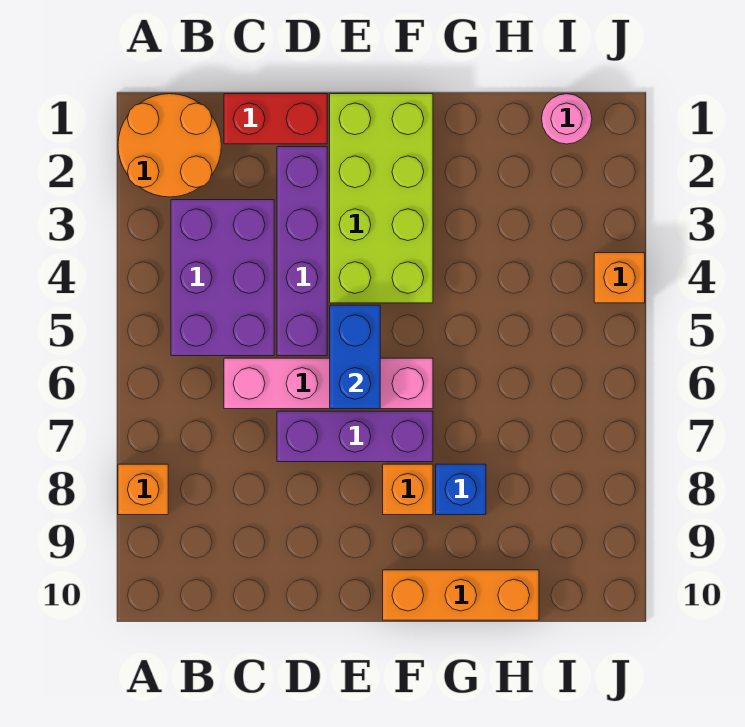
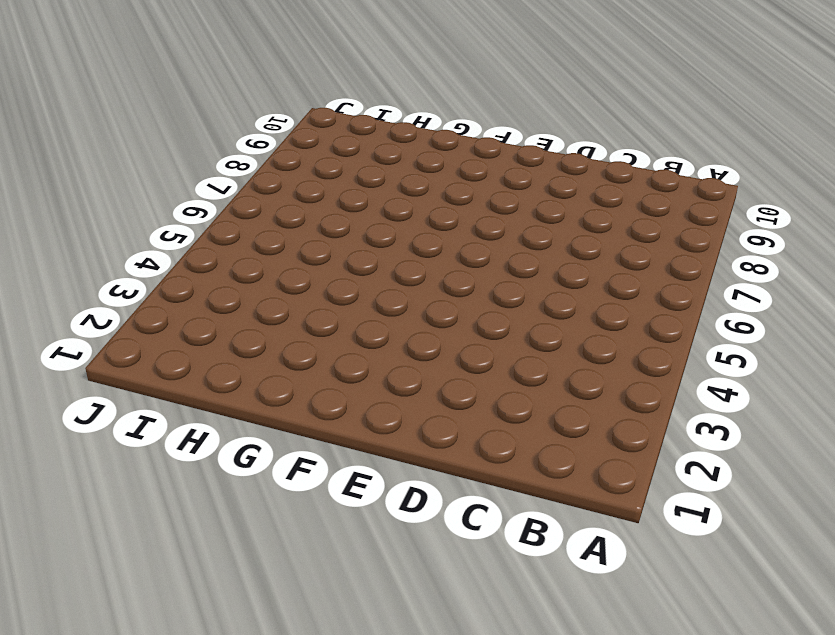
none -> orange round brick A1:B2 level 1
none -> orange brick A8 level 1
none -> purple brick B3:C5 level 1

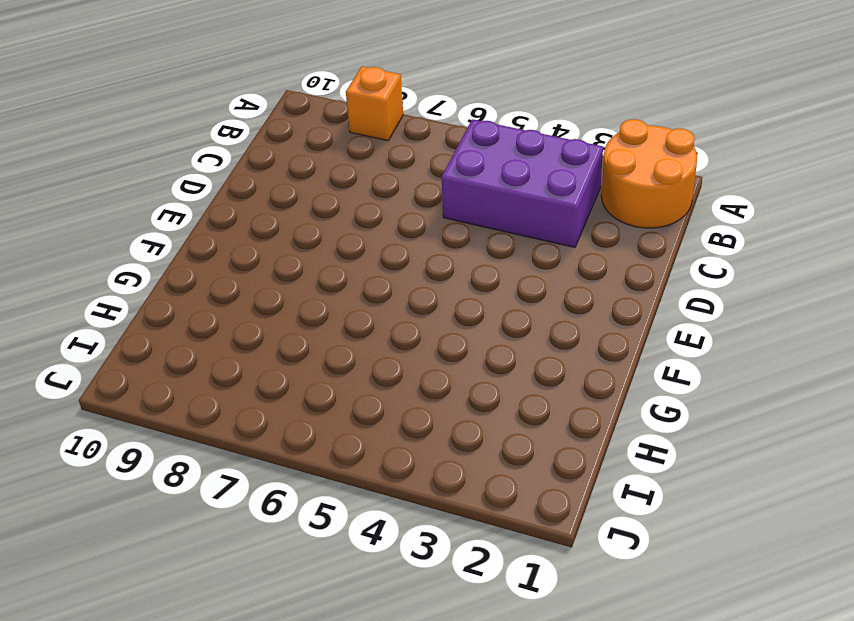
none -> red brick C1:D1 level 1
none -> pink brick C6:F6 level 1
none -> purple brick D2:D5 level 1

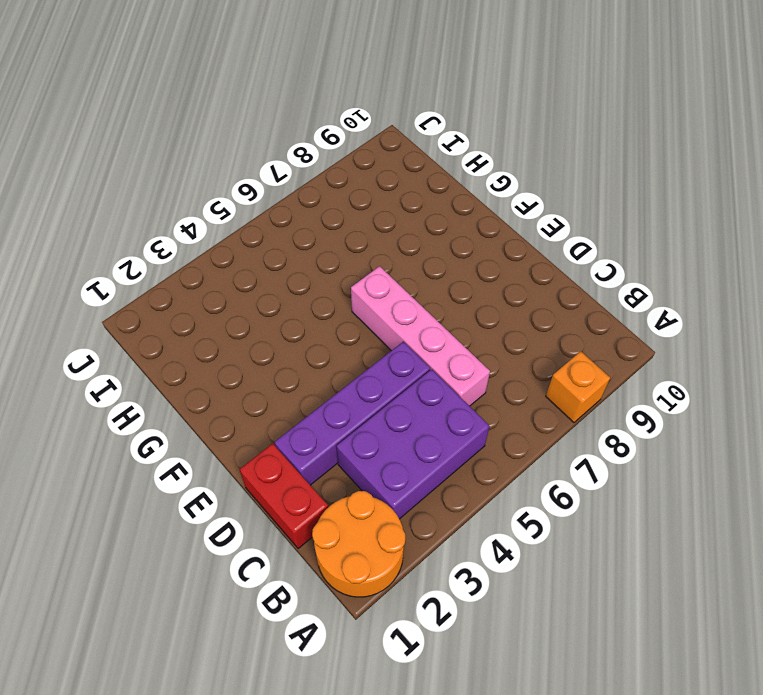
none -> purple brick D7:F7 level 1
none -> lime brick E1:F4 level 1
none -> orange brick F8 level 1

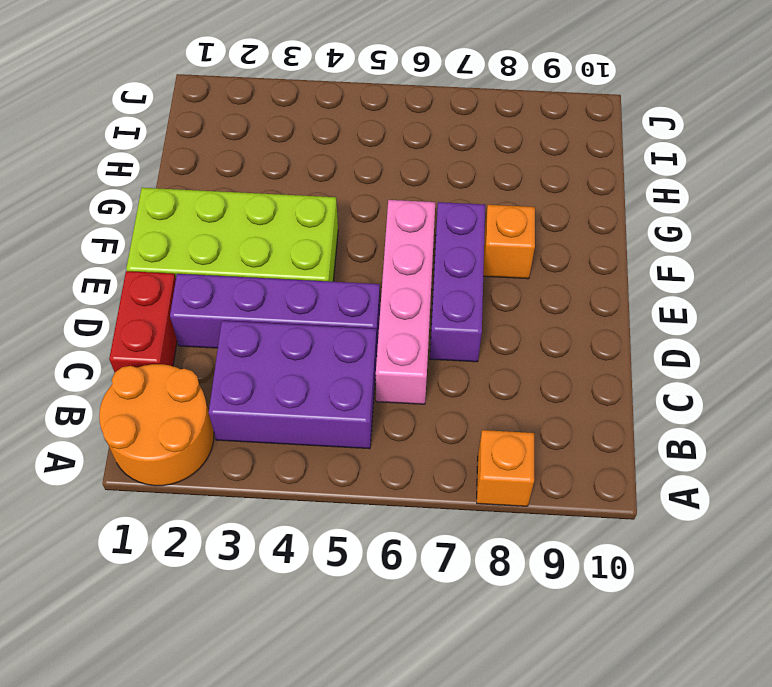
none -> orange brick F10:H10 level 1
none -> blue brick G8 level 1
none -> pink round brick I1 level 1

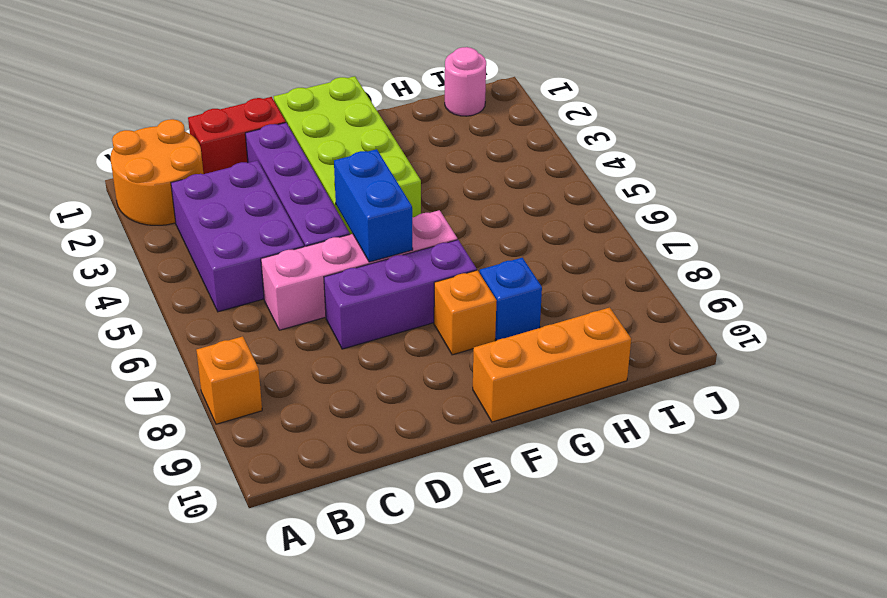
none -> orange brick J4 level 1

